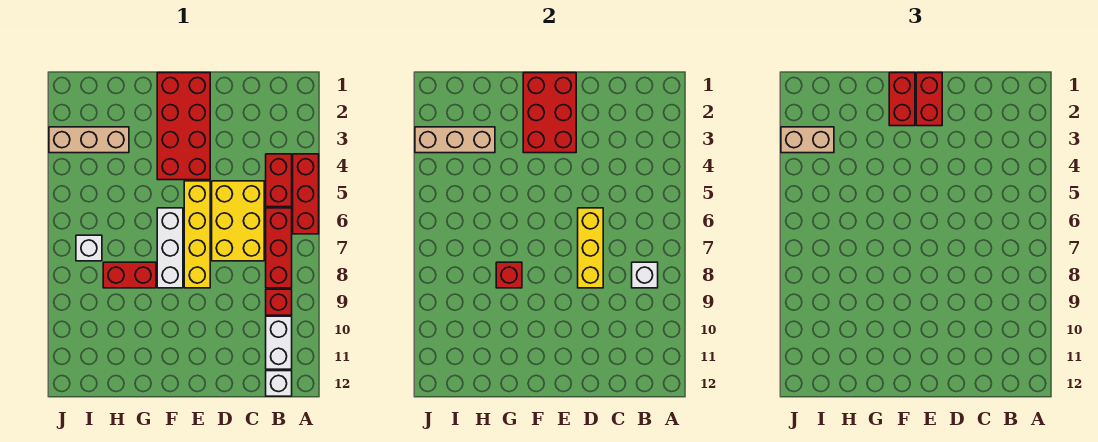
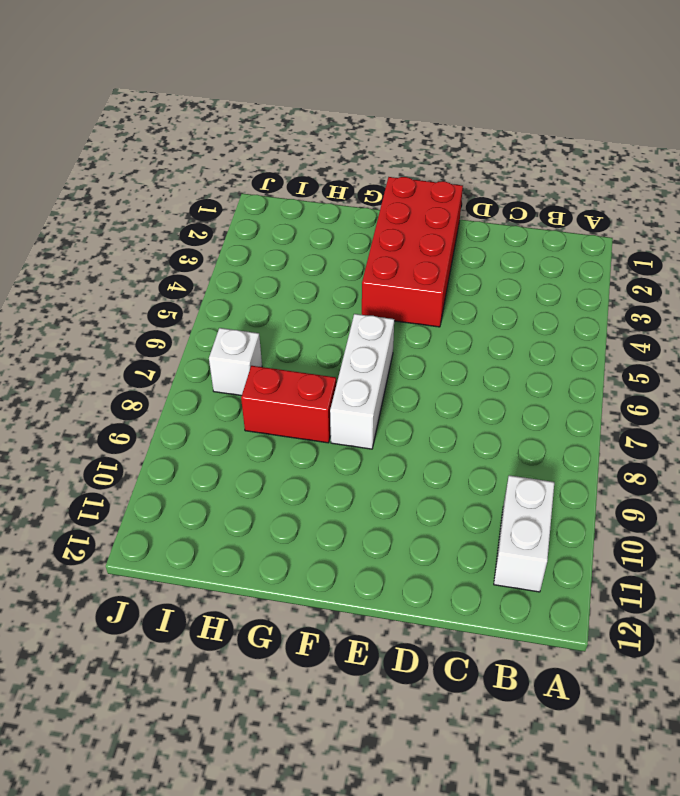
none -> red brick A4:A6 level 1
none -> red brick B4:B5 level 1
none -> red brick B6:B8 level 1

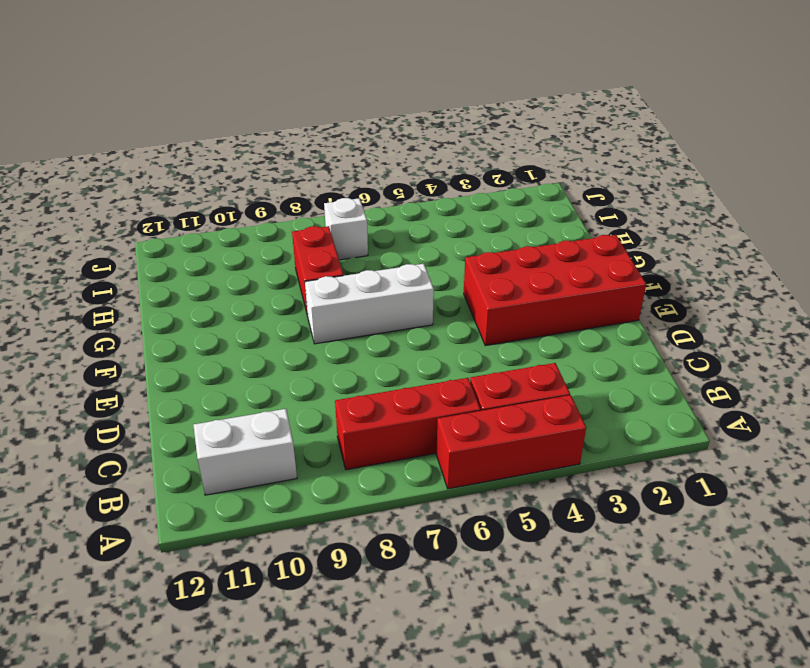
none -> red brick B9 level 1
none -> white brick B12 level 1
none -> yellow brick C5:D7 level 1

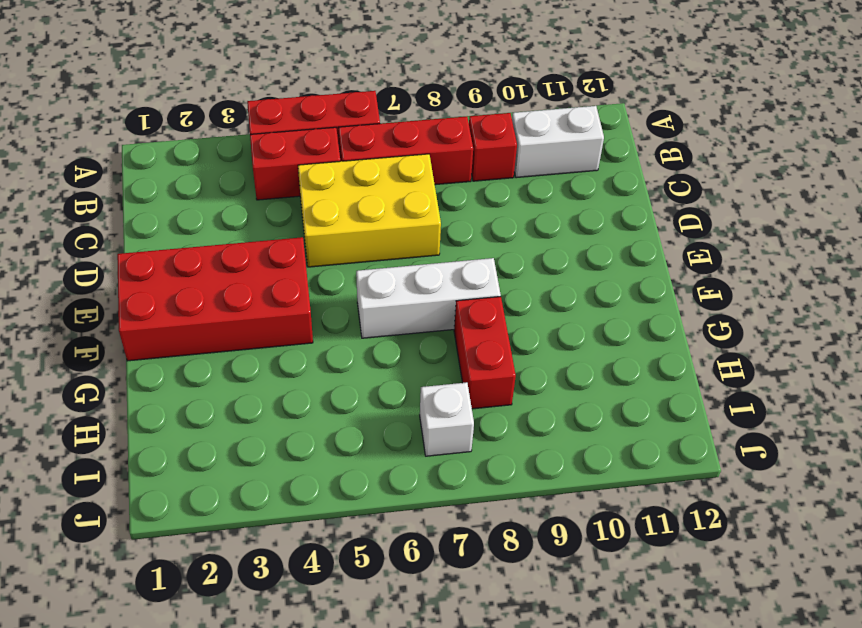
none -> white brick B12 level 1
none -> yellow brick E5:E8 level 1
none -> tan brick H3:J3 level 1

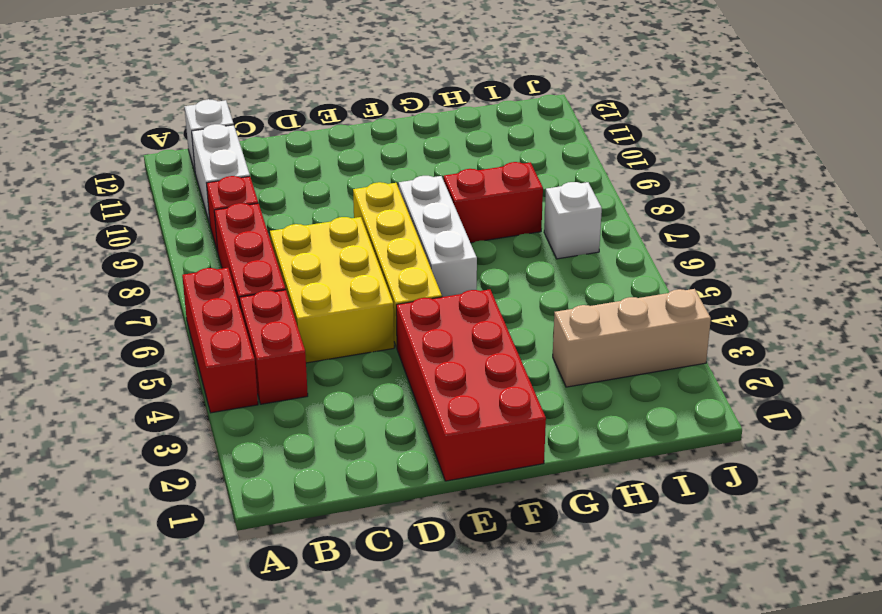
none -> white brick B8 level 2
none -> yellow brick D6:D8 level 2
none -> red brick E1:F3 level 2

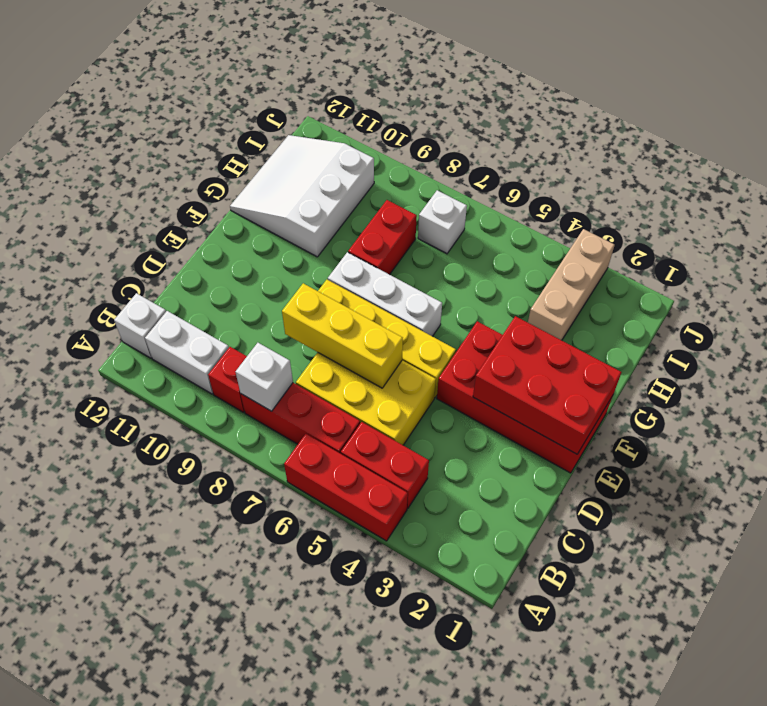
white slope G10:I12 level 1 top 10 -> none
none -> red brick G8 level 2
none -> tan brick H3:J3 level 2
none -> red brick E1:E2 level 3

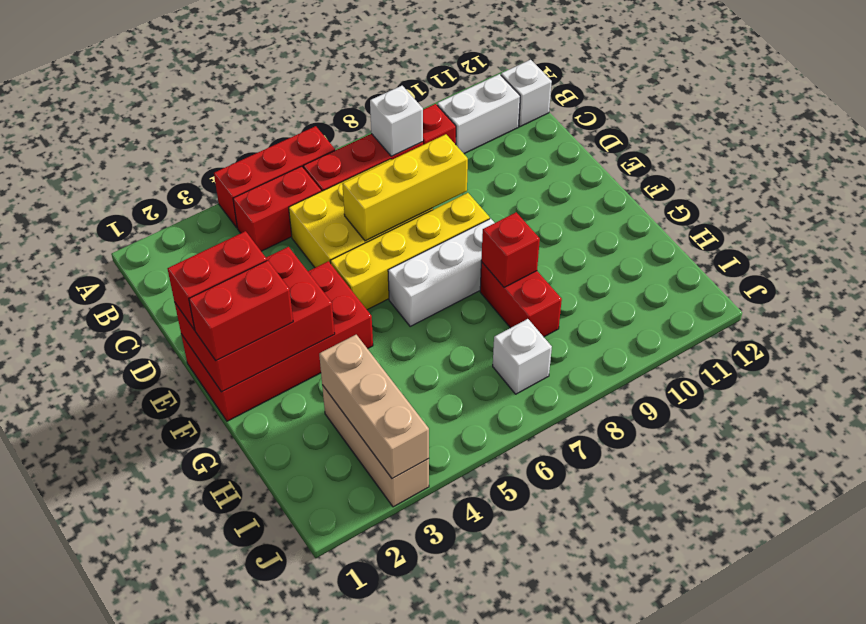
none -> tan brick I3:J3 level 3

